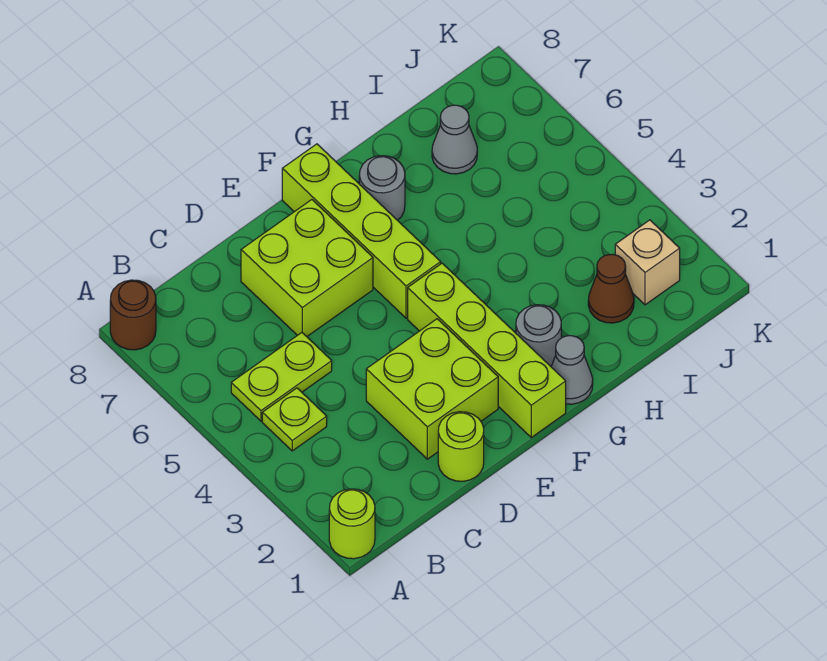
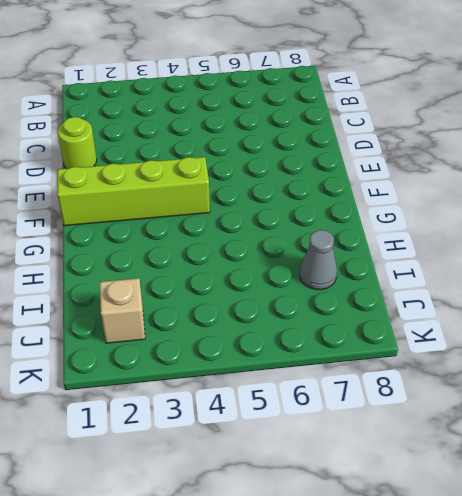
none -> lime round brick A1 level 1
none -> brown round brick A8 level 1
none -> lime plate B4 level 1

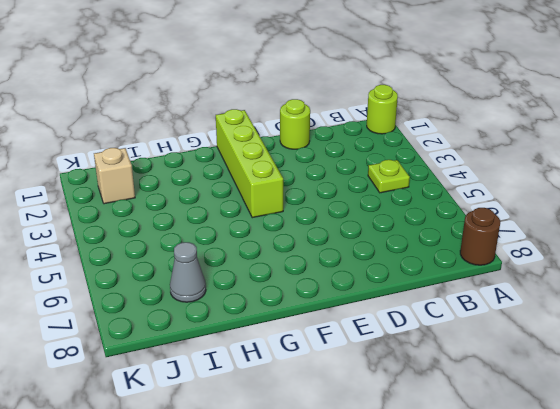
none -> lime plate B5:C5 level 1
none -> lime brick D2:E3 level 1
none -> lime brick D6:E7 level 1

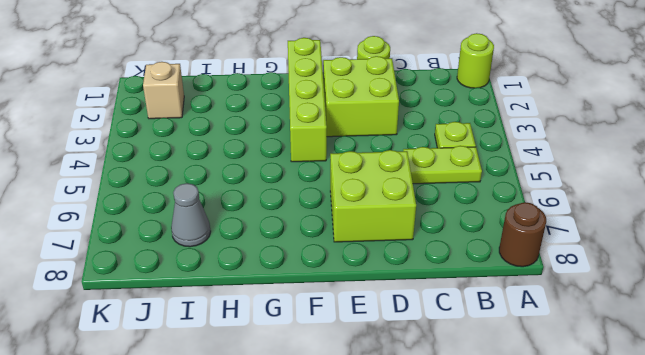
none -> lime brick F5:F8 level 1
none -> grey cone G1 level 1
none -> grey round brick G2 level 1

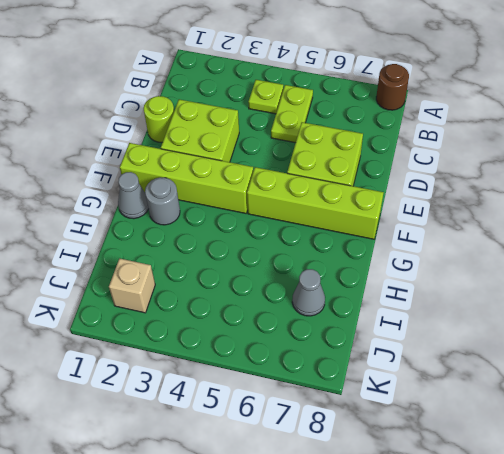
none -> lime round brick A1 level 1
none -> grey round brick G7 level 1
none -> brown cone I2 level 1

